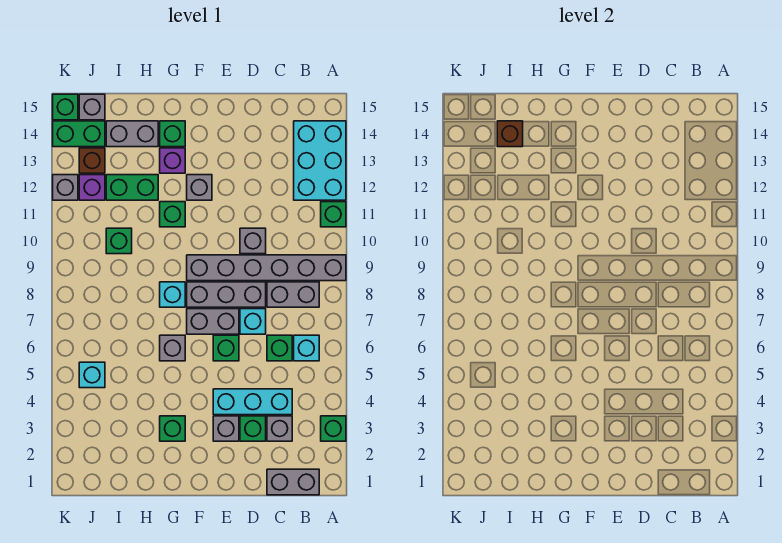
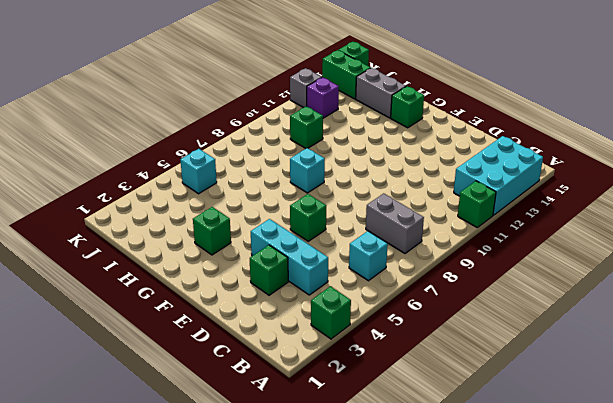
none -> grey brick A9:F9 level 1
none -> grey brick B1:C1 level 1
none -> grey brick C3 level 1
none -> green brick C6 level 1

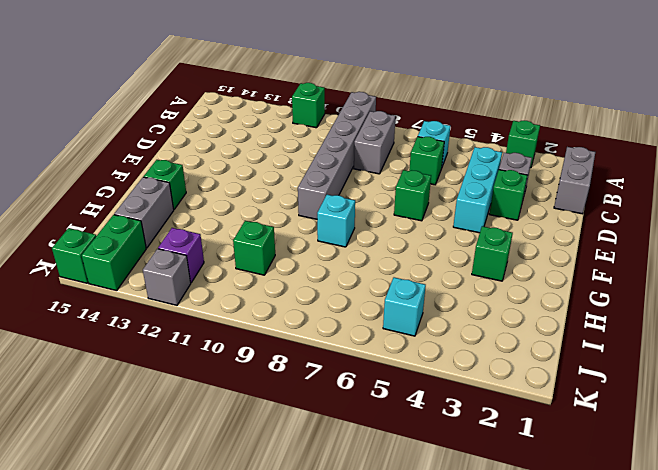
none -> cyan brick A12:B14 level 1
none -> cyan brick D7 level 1
none -> grey brick D8:F8 level 1
none -> grey brick D10 level 1

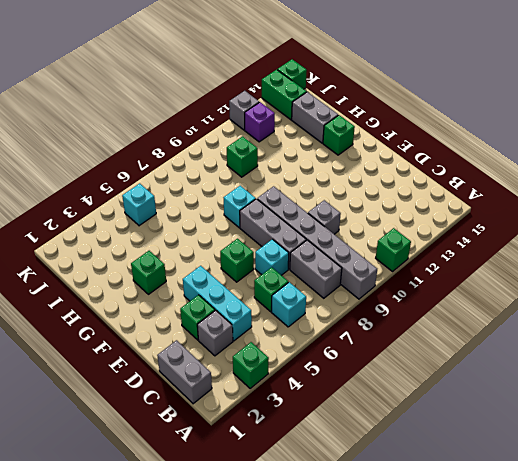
none -> cyan brick A12:B14 level 1
none -> grey brick E3 level 1
none -> grey brick E7:F7 level 1
none -> grey brick F12 level 1

